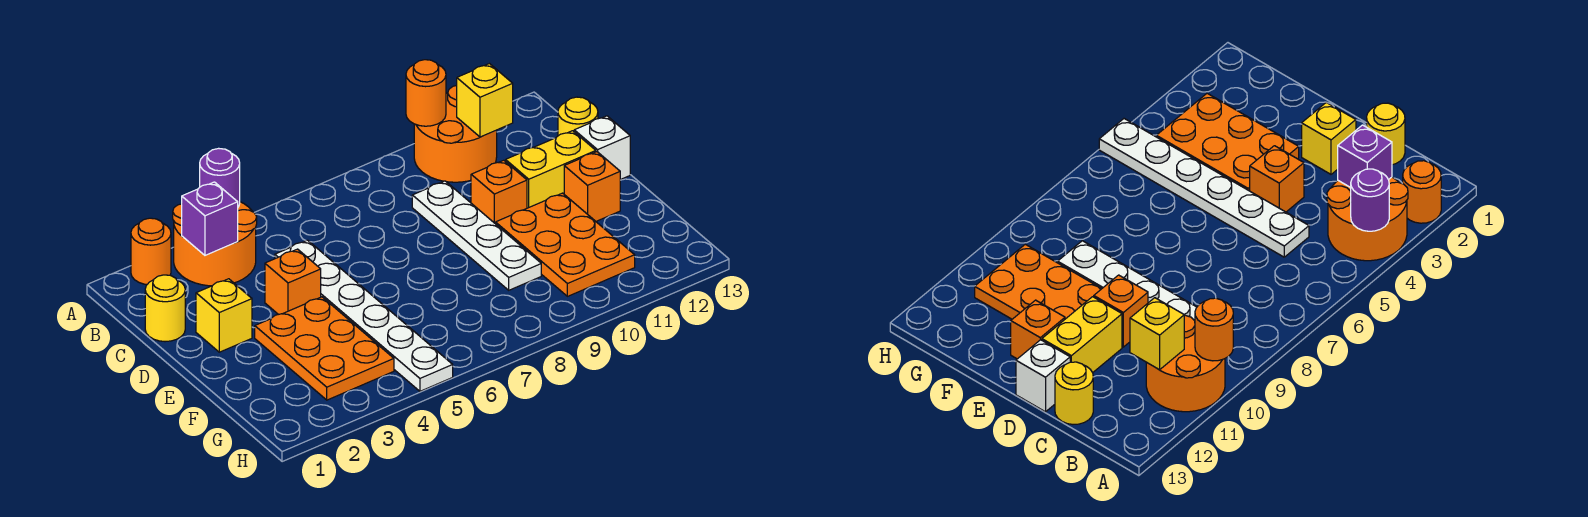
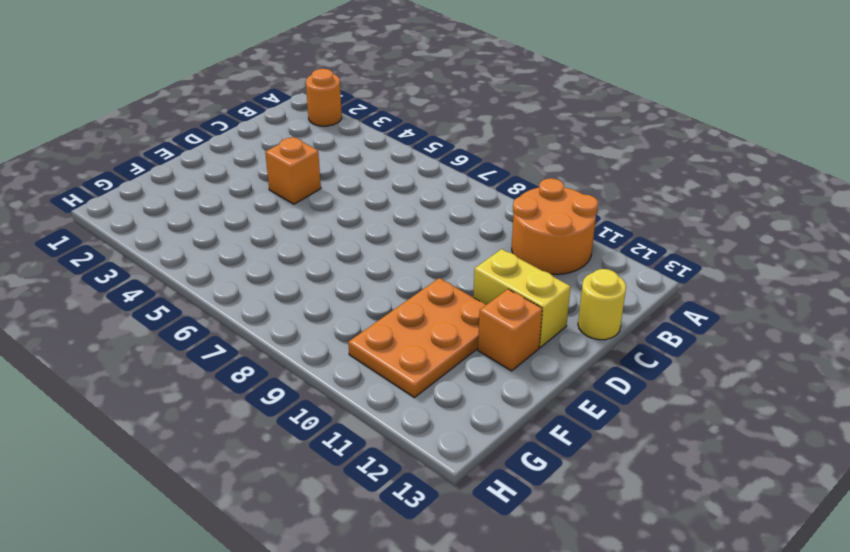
none -> orange round brick A3:B4 level 1
none -> yellow round brick C1 level 1
none -> white plate C5:H5 level 1

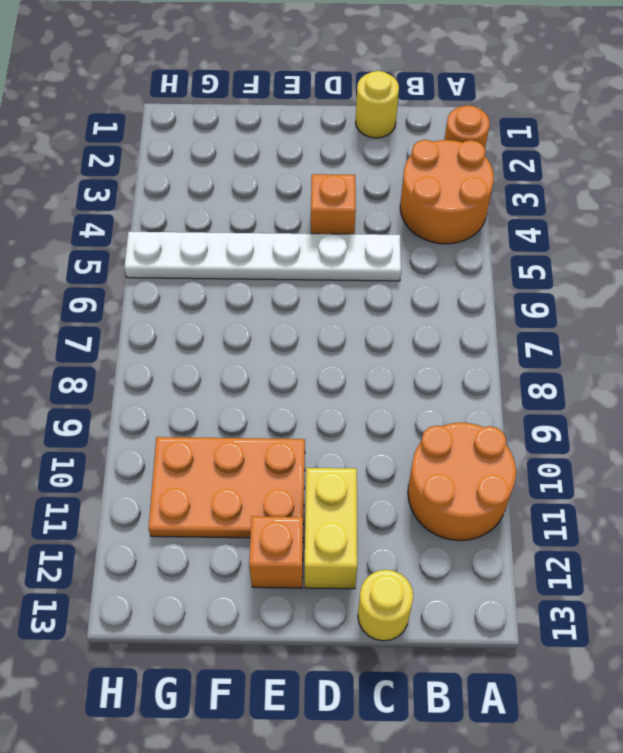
none -> white plate C9:F9 level 1
none -> yellow brick D2 level 1
none -> orange brick D10 level 1

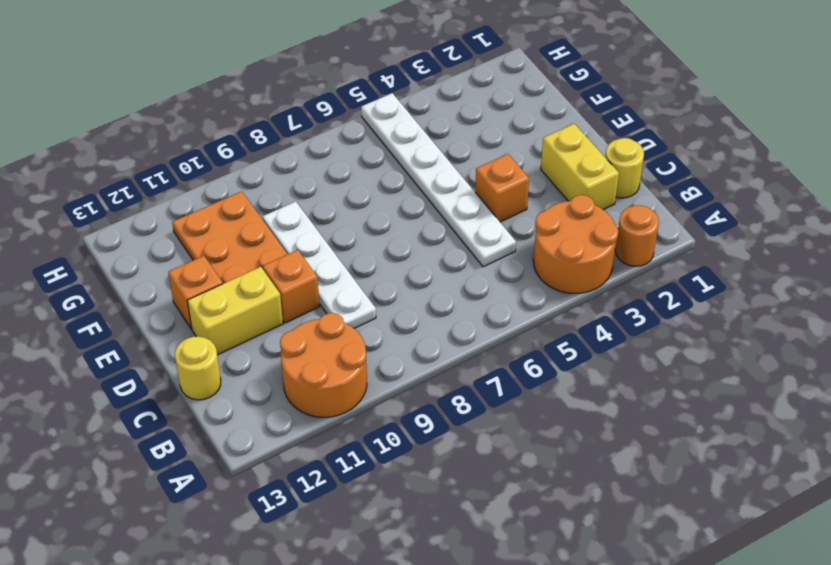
yellow brick C2:D2 level 1 -> yellow brick D2 level 1
none -> white brick D13 level 1
none -> orange plate E3:G4 level 1
none -> purple round brick A4 level 2

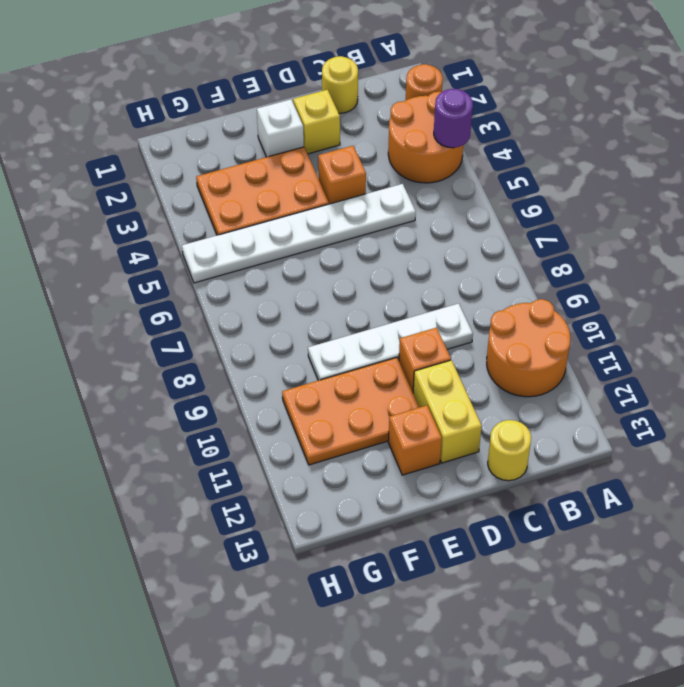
white brick E2 level 1 -> white brick D13 level 1
none -> orange round brick A10 level 2
none -> purple brick B3 level 2
none -> yellow brick B11 level 2

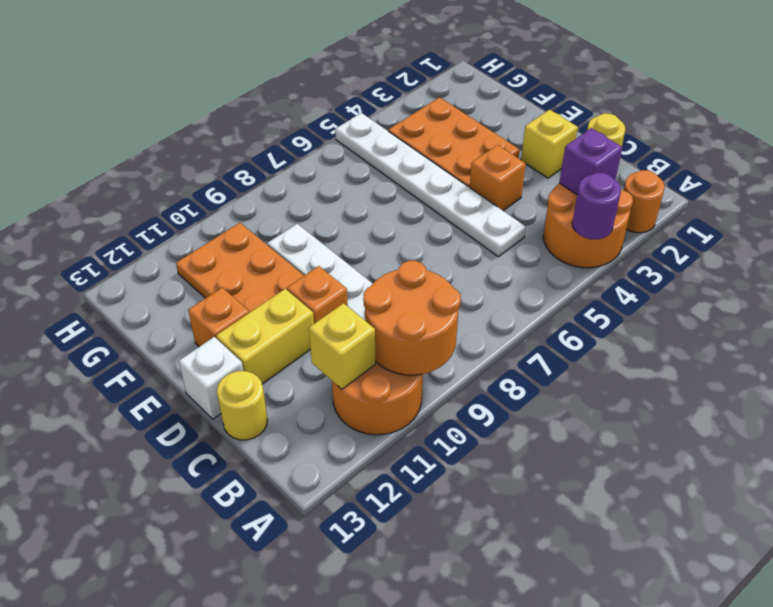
orange round brick A9:B10 level 2 -> orange round brick A10 level 2

